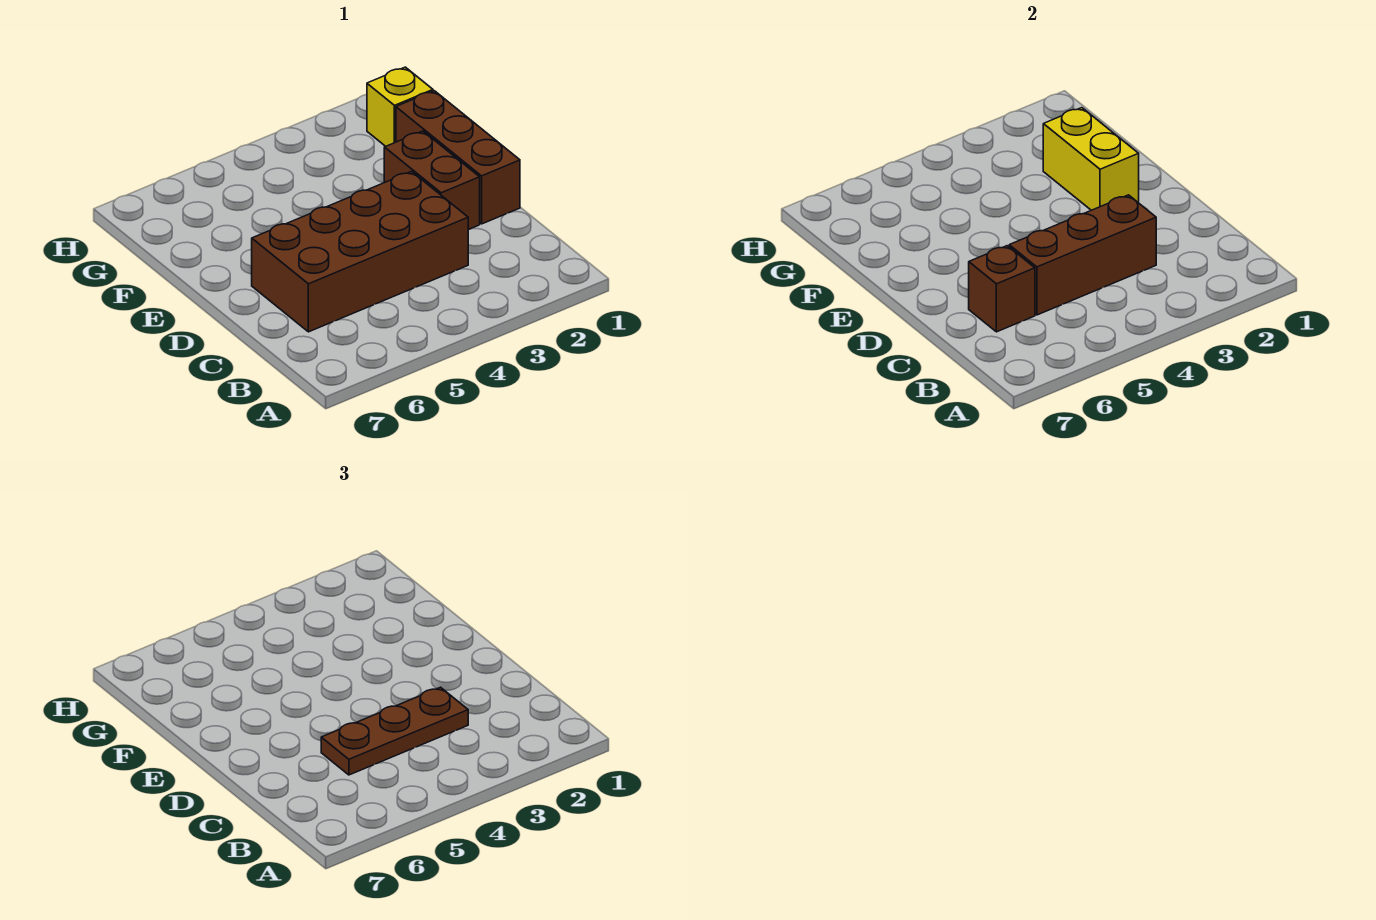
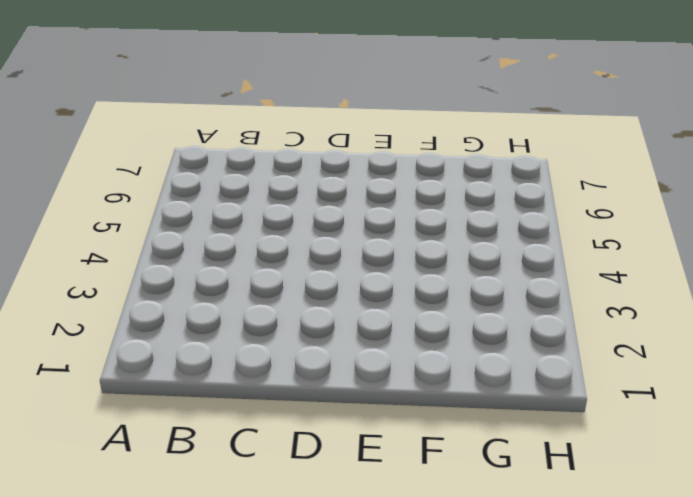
none -> brown brick C3:D6 level 1
none -> brown brick D1:F1 level 1

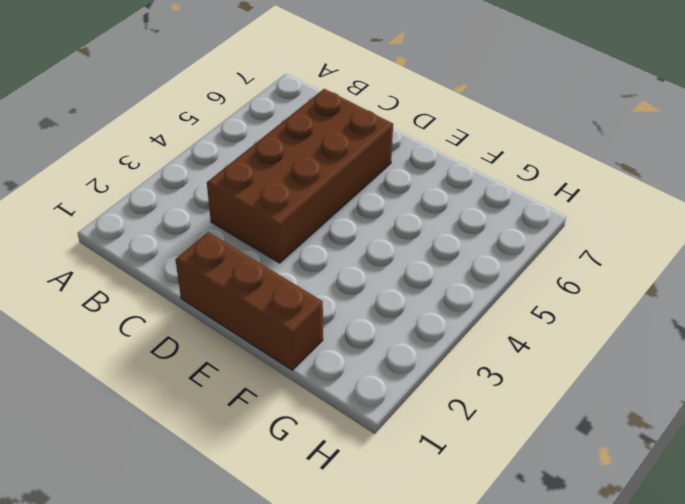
none -> brown brick D2:E2 level 1
none -> yellow brick G1 level 1

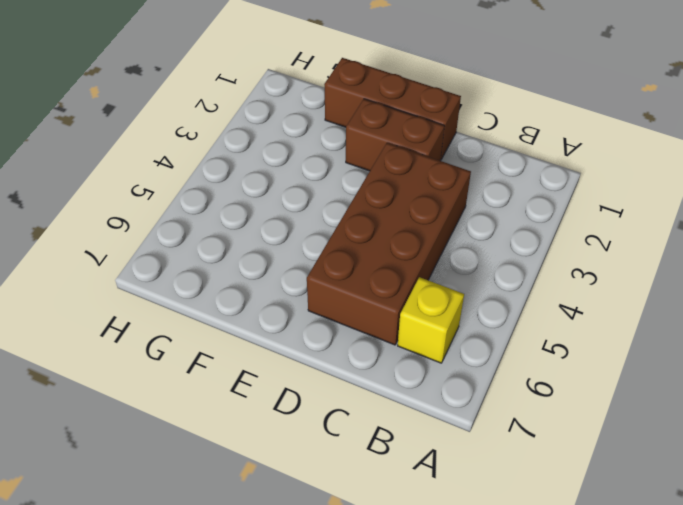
yellow brick B6 level 1 -> yellow brick G1 level 1
none -> brown brick C3:C5 level 2
none -> brown brick C6 level 2

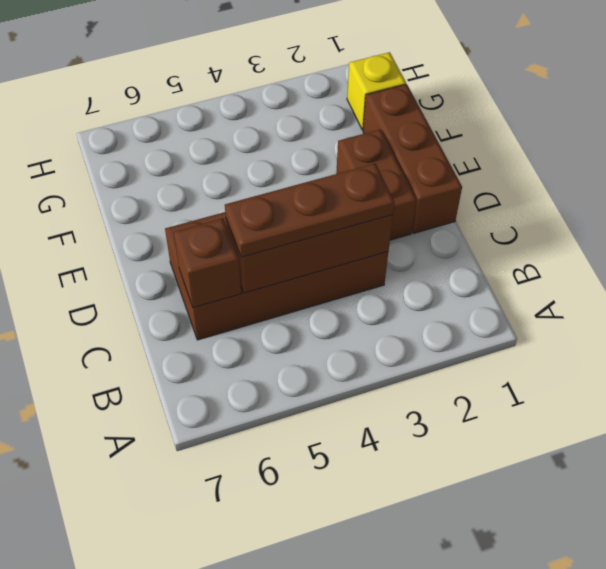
none -> yellow brick E2:F2 level 2

